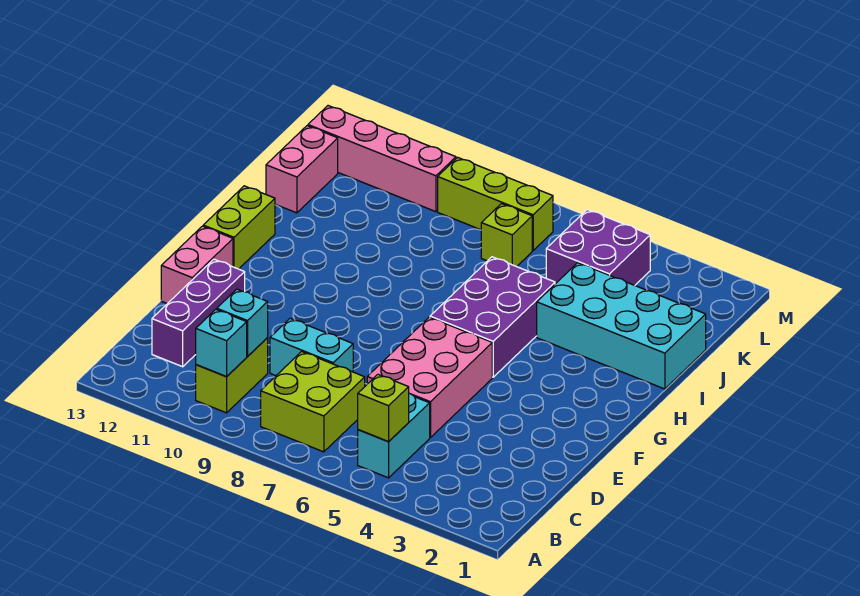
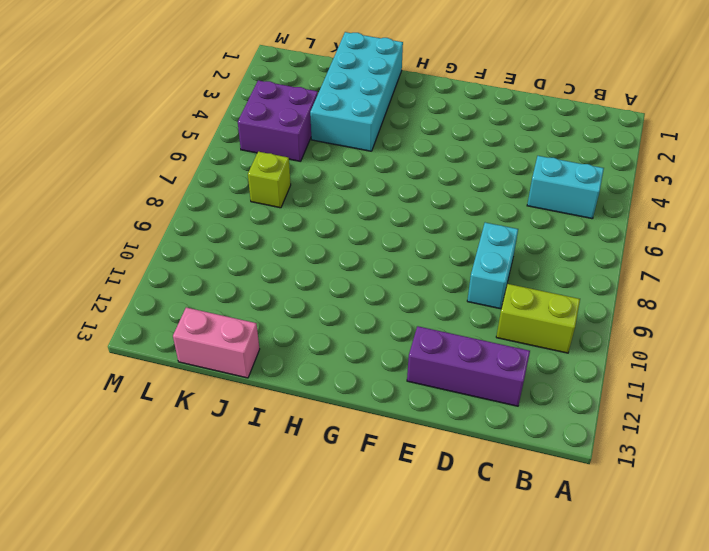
none -> lime brick B7:C8 level 1
none -> pink brick D5:F6 level 1
none -> pink brick E13:F13 level 1

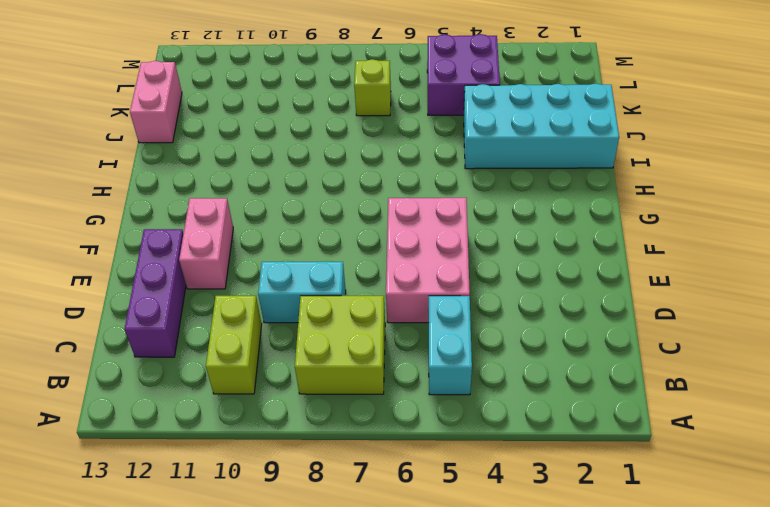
pink brick E11:F11 level 1 -> pink brick E13:F13 level 1
none -> purple brick G5:I6 level 1
none -> lime brick G13:H13 level 1
none -> lime brick L7:L9 level 1

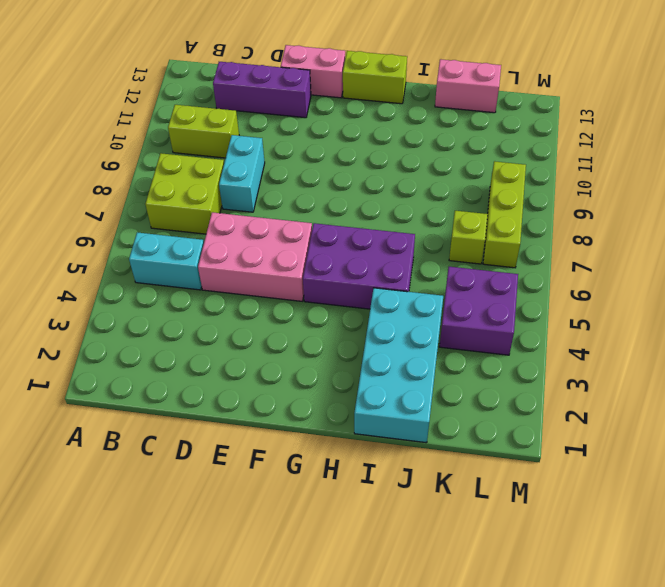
none -> pink brick L10:L13 level 1
none -> lime brick B5 level 2
none -> cyan brick B10 level 2

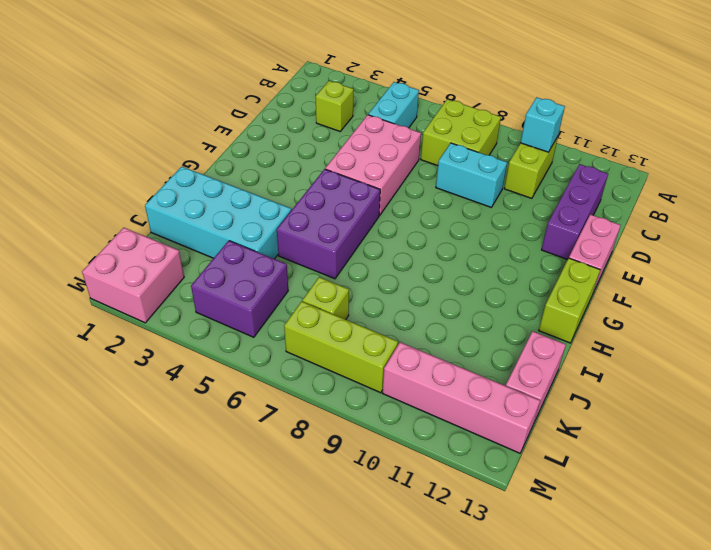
lime brick C3 level 1 -> lime brick B5 level 2
pink brick L1:M2 level 1 -> none
none -> cyan brick C10 level 2

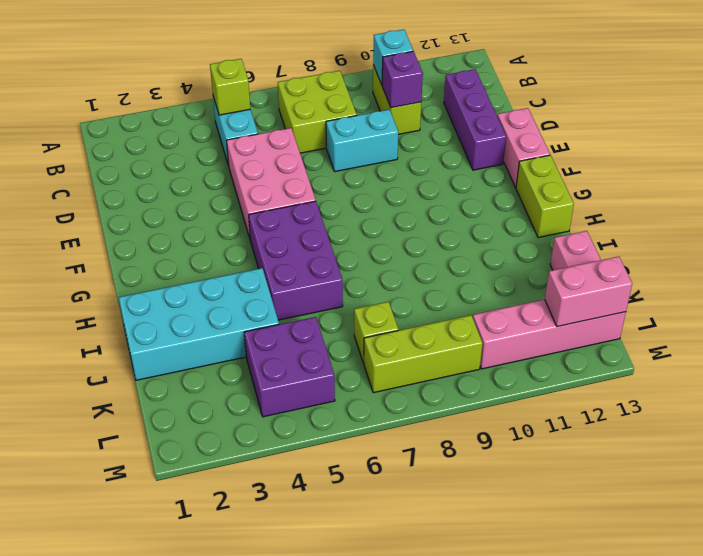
purple brick C10 level 2 -> cyan brick C10 level 2
pink brick L12:L13 level 2 -> none

